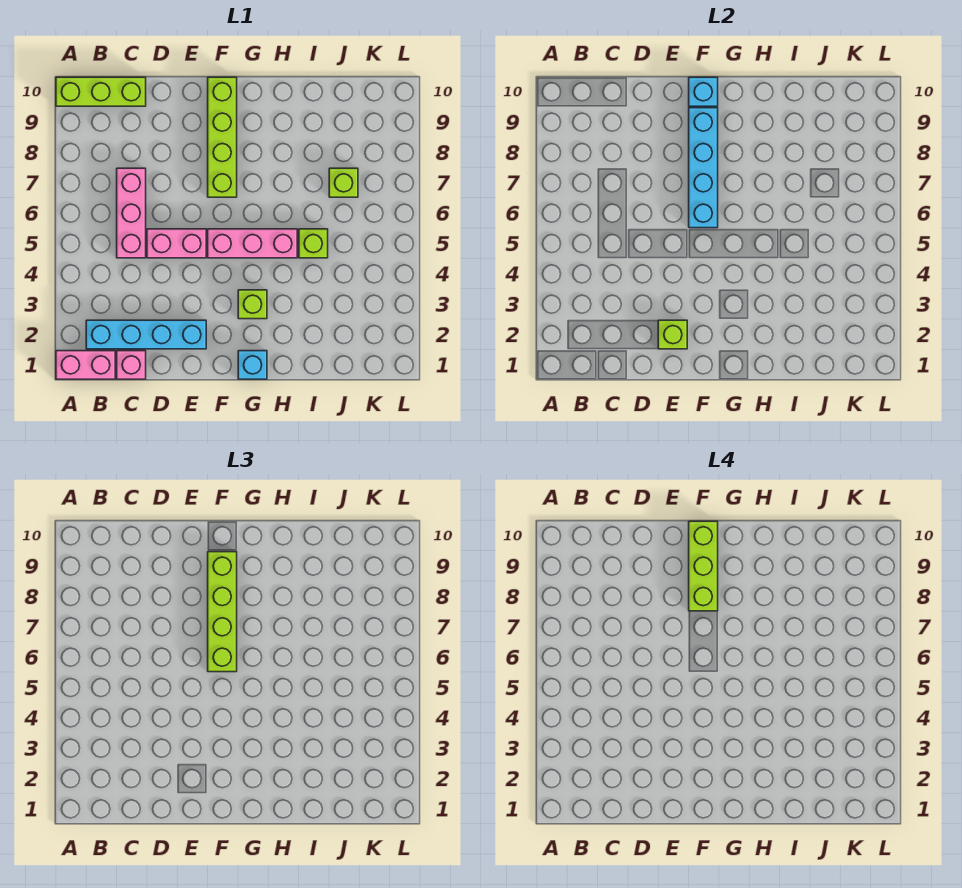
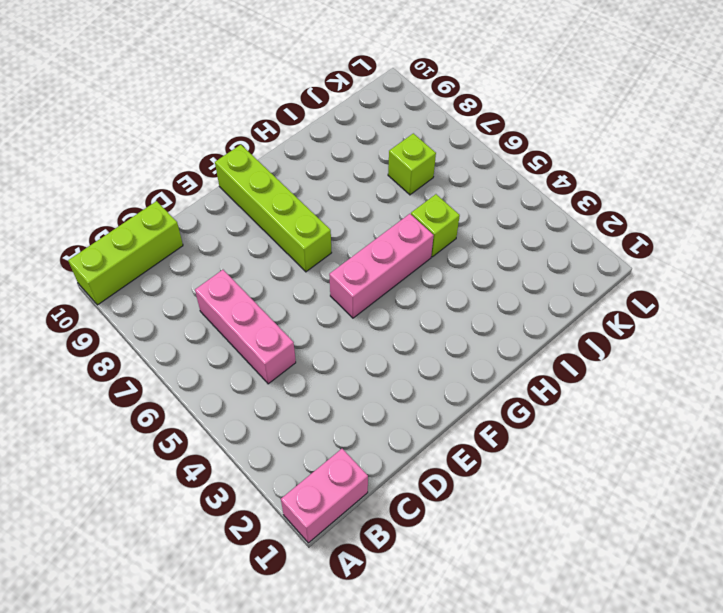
none -> cyan brick B2:E2 level 1
none -> pink brick C1 level 1
none -> pink brick D5:E5 level 1

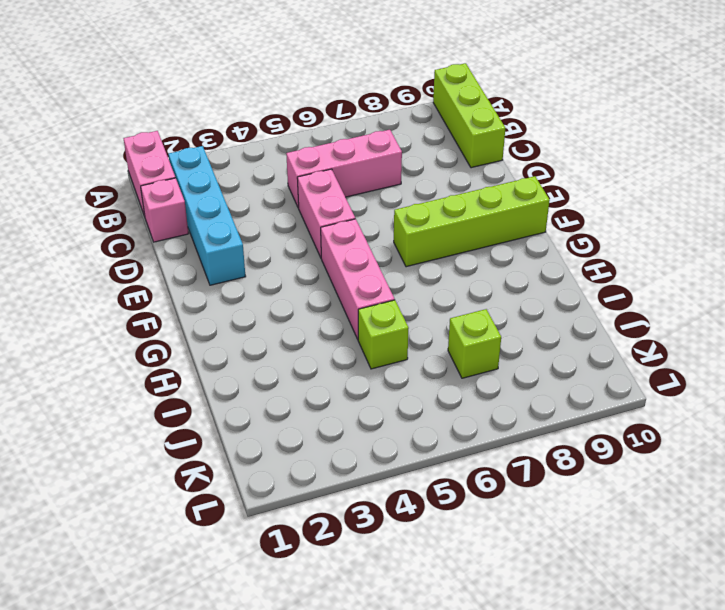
none -> cyan brick G1 level 1
none -> lime brick G3 level 1
none -> lime brick E2 level 2

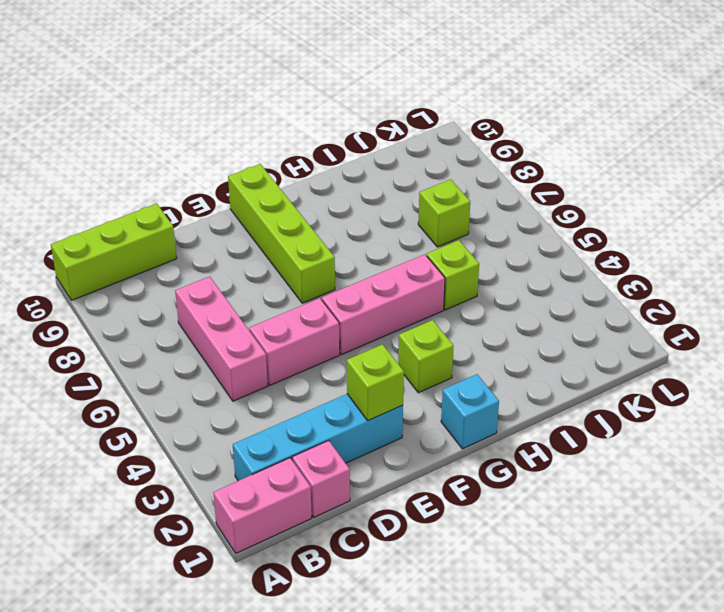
none -> cyan brick F6:F9 level 2
none -> cyan brick F10 level 2
none -> lime brick F6:F9 level 3

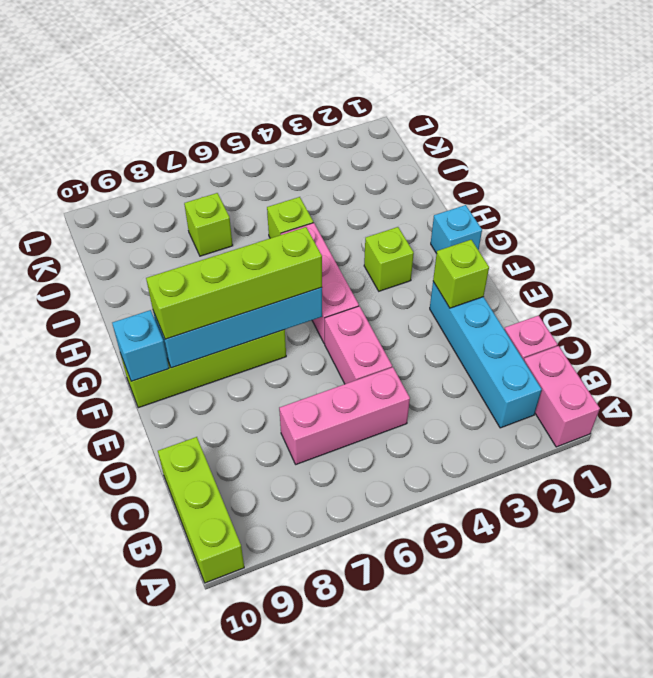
none -> lime brick F8:F10 level 4

